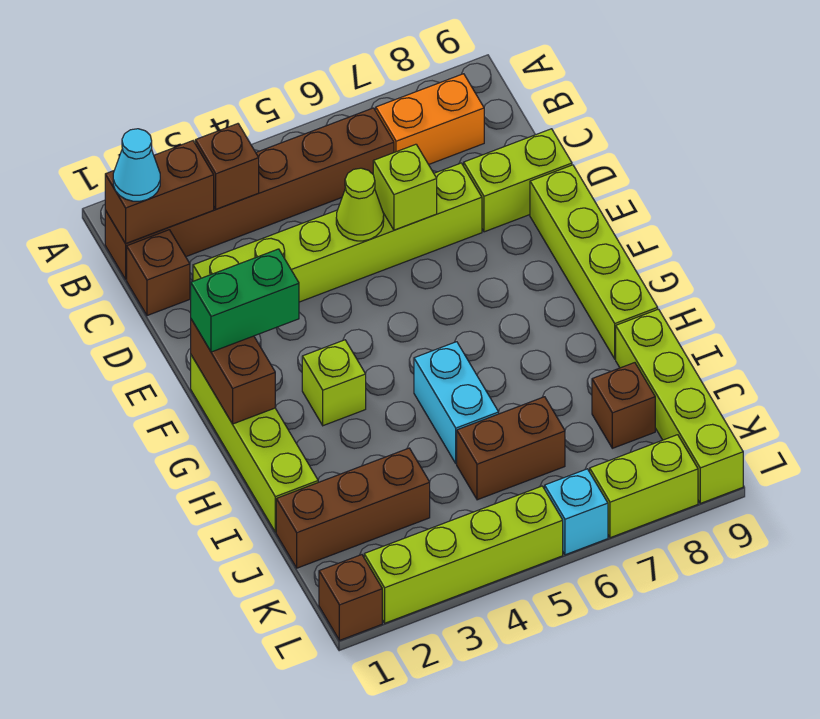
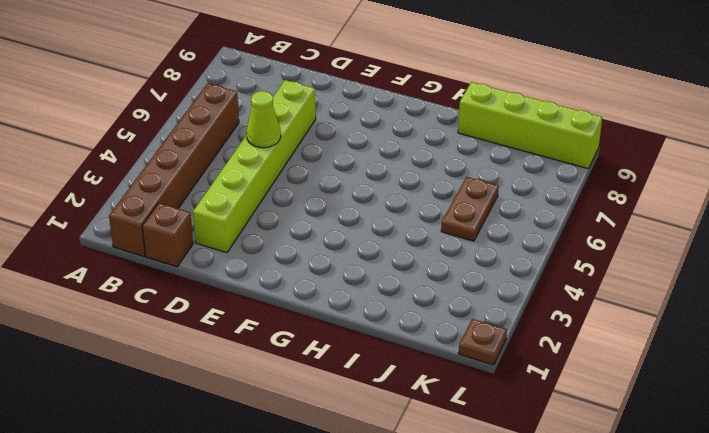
brown plate J5:J6 level 1 -> brown brick J5:J6 level 1
brown plate L1 level 1 -> brown brick L1 level 1
none -> orange brick B7:B8 level 1
none -> lime brick D8:D9 level 1
none -> lime brick E9:H9 level 1

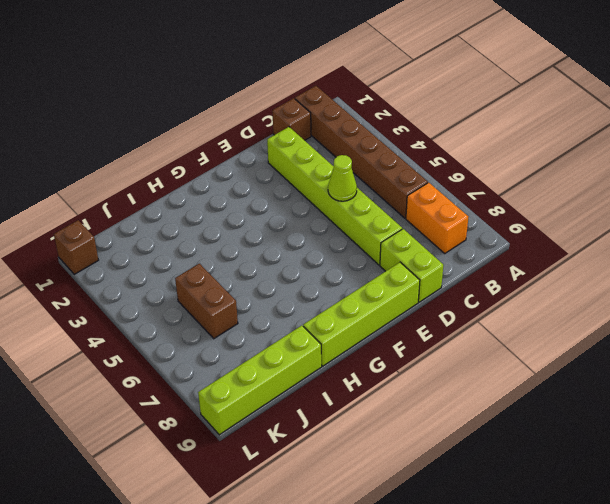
none -> lime brick F1:I1 level 1
none -> lime brick G3 level 1
none -> cyan brick H5:I5 level 1

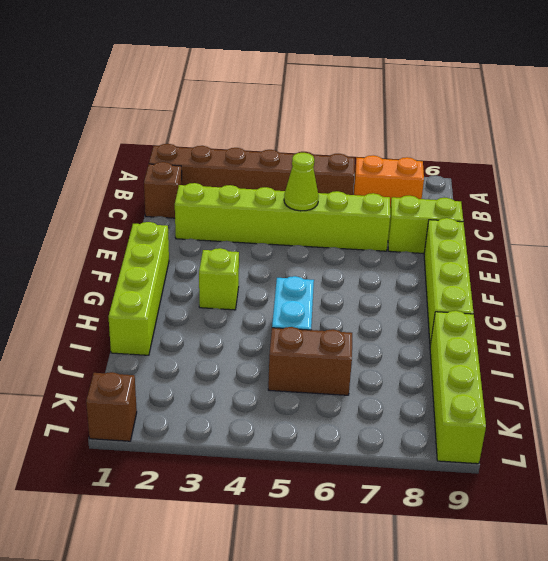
none -> brown brick J1:J3 level 1
none -> brown brick J8 level 1
none -> lime brick L2:L5 level 1

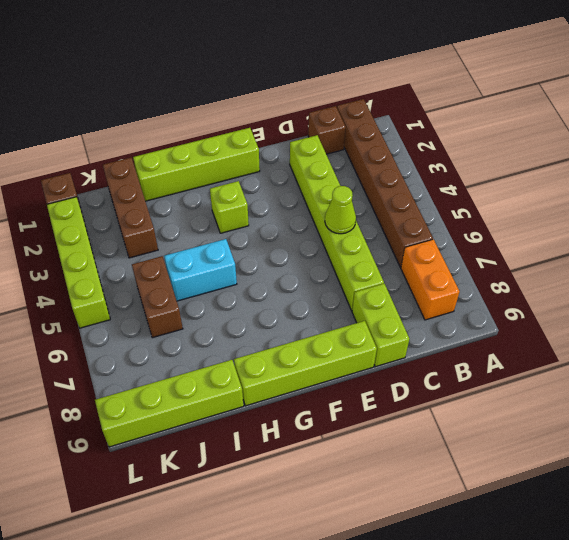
none -> brown brick J8 level 1
none -> cyan brick L6 level 1
none -> lime brick L7:L8 level 1

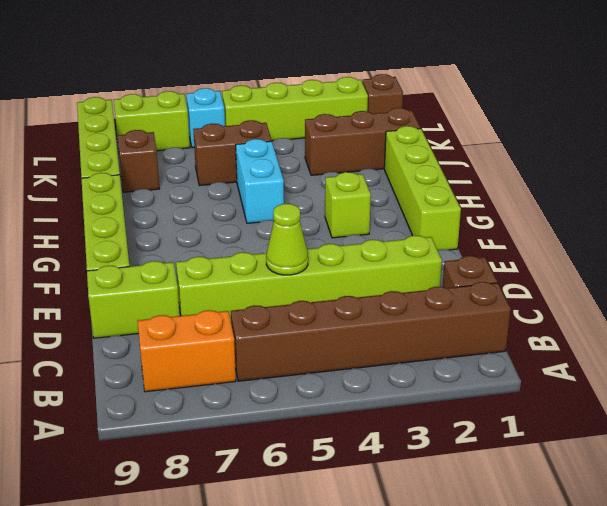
none -> brown brick B1:B2 level 2
none -> brown brick B3 level 2
none -> lime brick D6 level 2

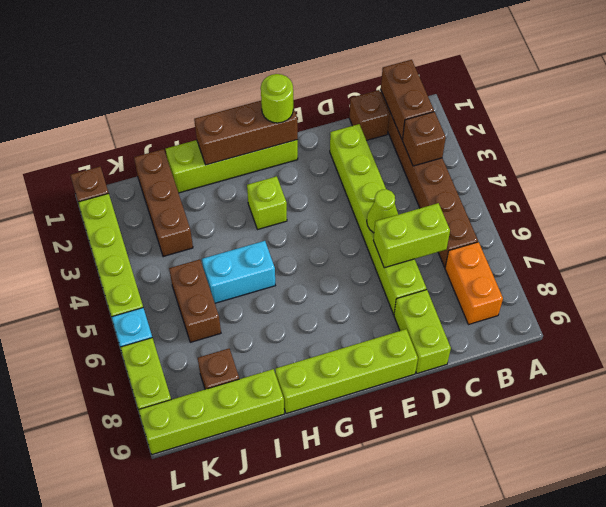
lime brick C6:D6 level 2 -> lime brick D6 level 2
brown brick F1:H1 level 2 -> brown brick F1:G1 level 2
lime round brick F1 level 3 -> green brick F1:F2 level 3
none -> cyan cone B1 level 3

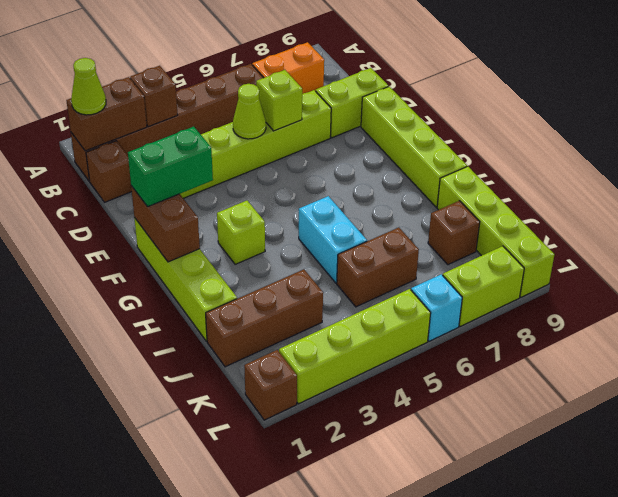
lime cone B1 level 3 -> cyan cone B1 level 3

